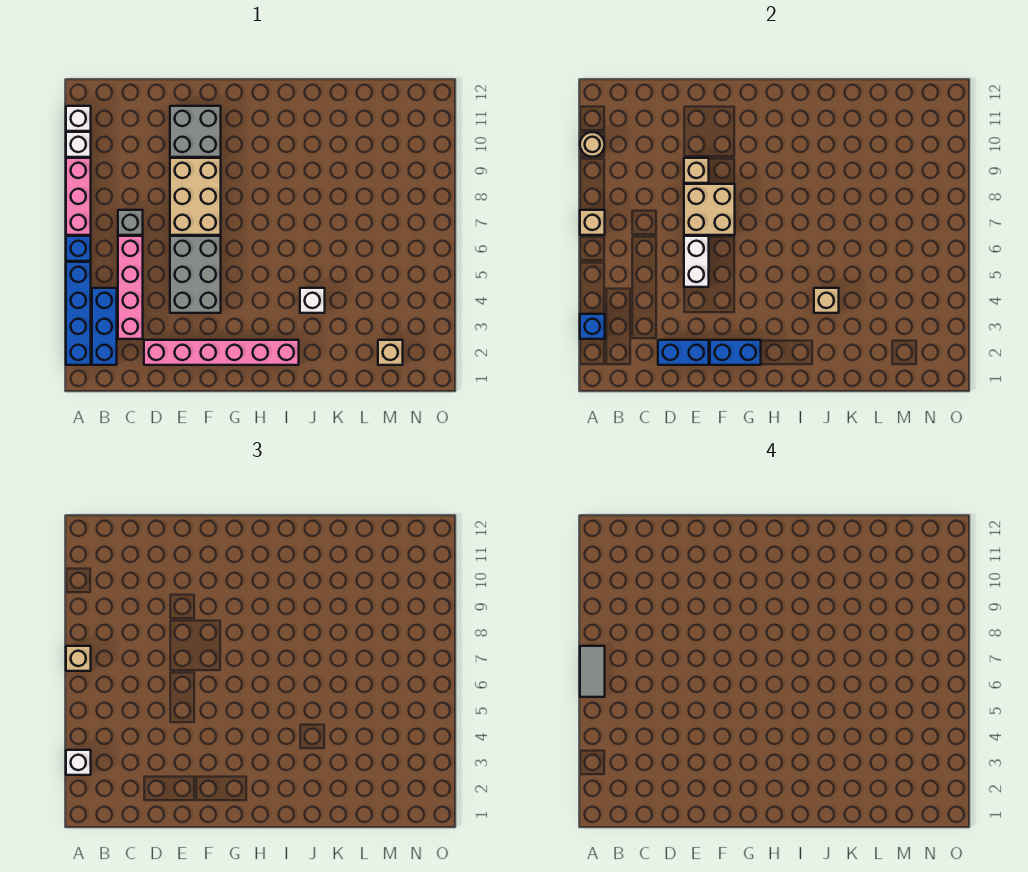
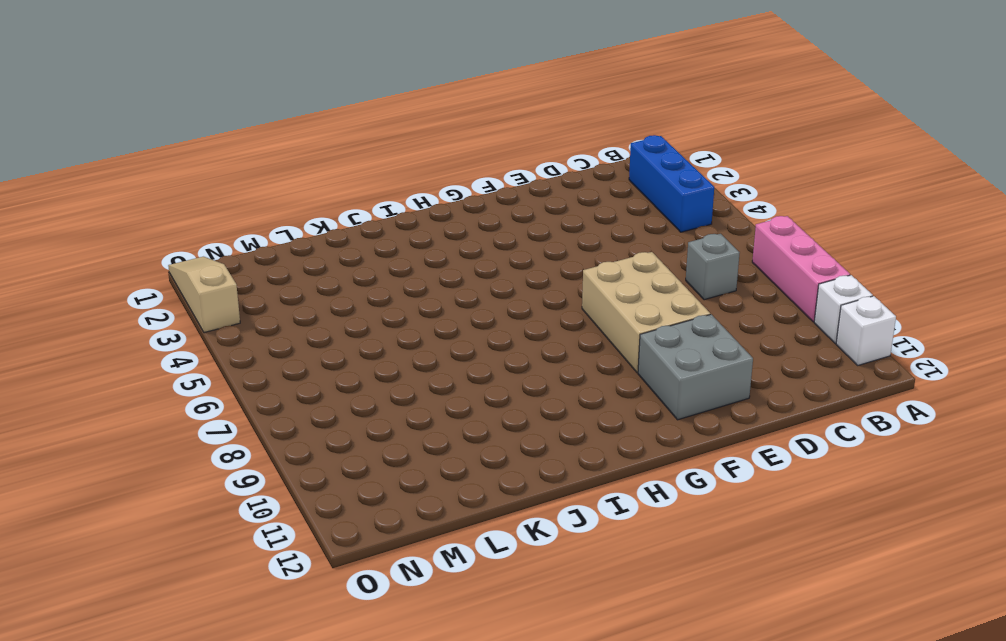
tan slope O1:O3 level 1 top 3 -> none
none -> blue brick A2:A5 level 1
none -> blue brick A6 level 1
none -> pink brick C3:C6 level 1

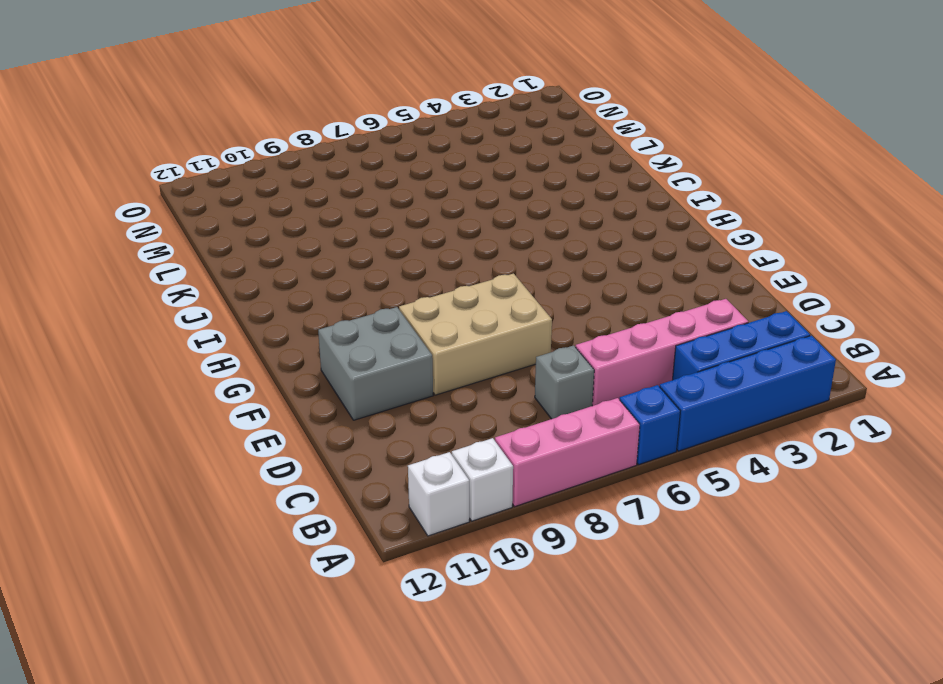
none -> pink brick D2:I2 level 1
none -> grey brick E4:F6 level 1
none -> white brick J4 level 1

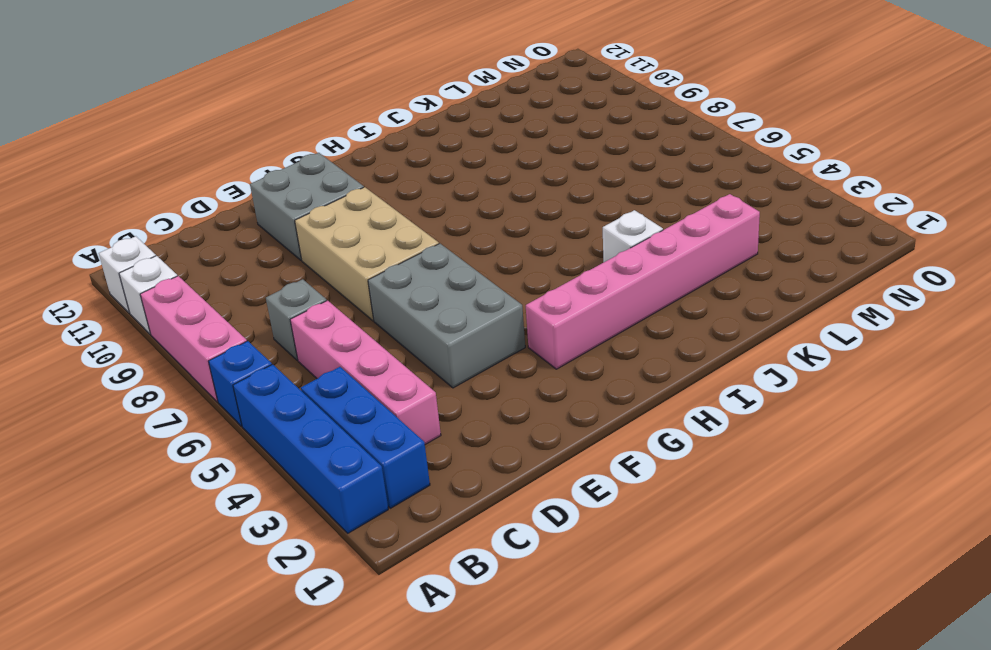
pink brick G3:L3 level 1 -> pink brick D2:I2 level 1
none -> tan brick M2 level 1
none -> blue brick A3 level 2
none -> tan brick A7 level 2

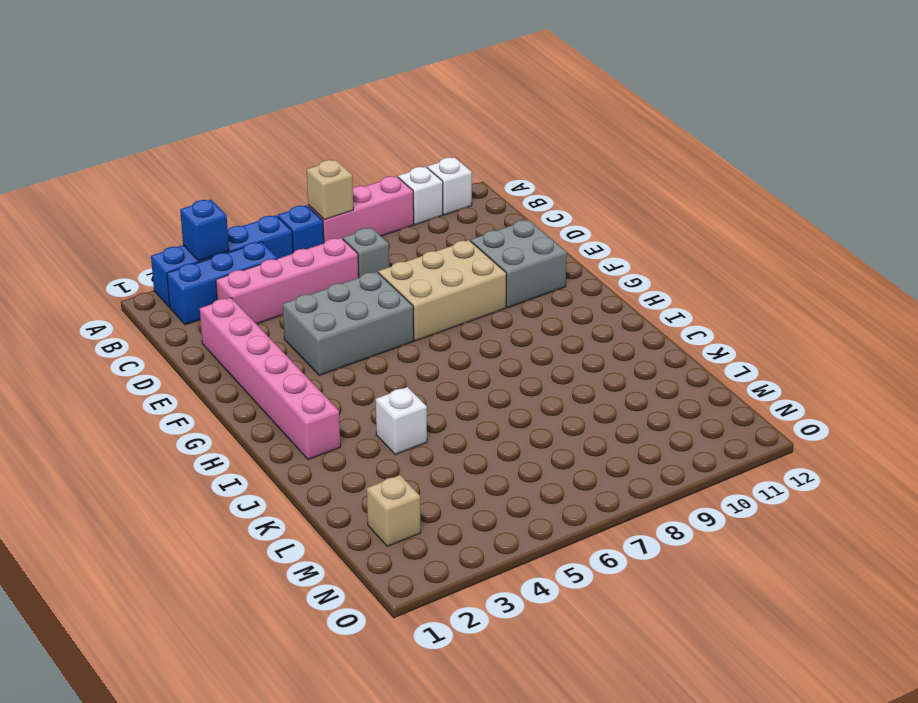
none -> tan round brick A10 level 2
none -> blue brick D2:E2 level 2
none -> white brick E5:E6 level 2

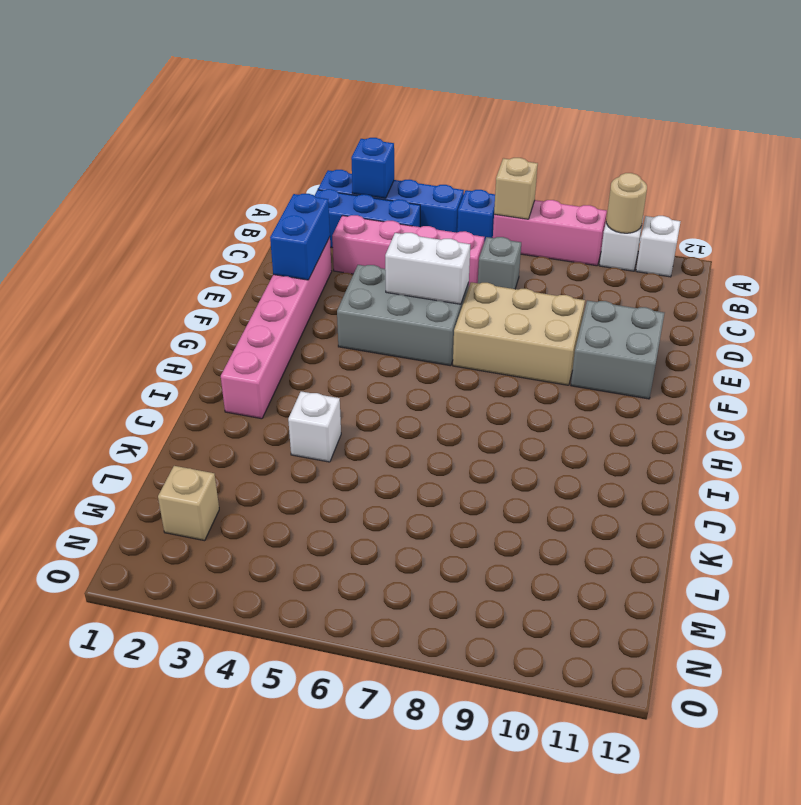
none -> tan brick E7:F8 level 2
none -> tan brick E9 level 2
none -> blue brick F2:G2 level 2

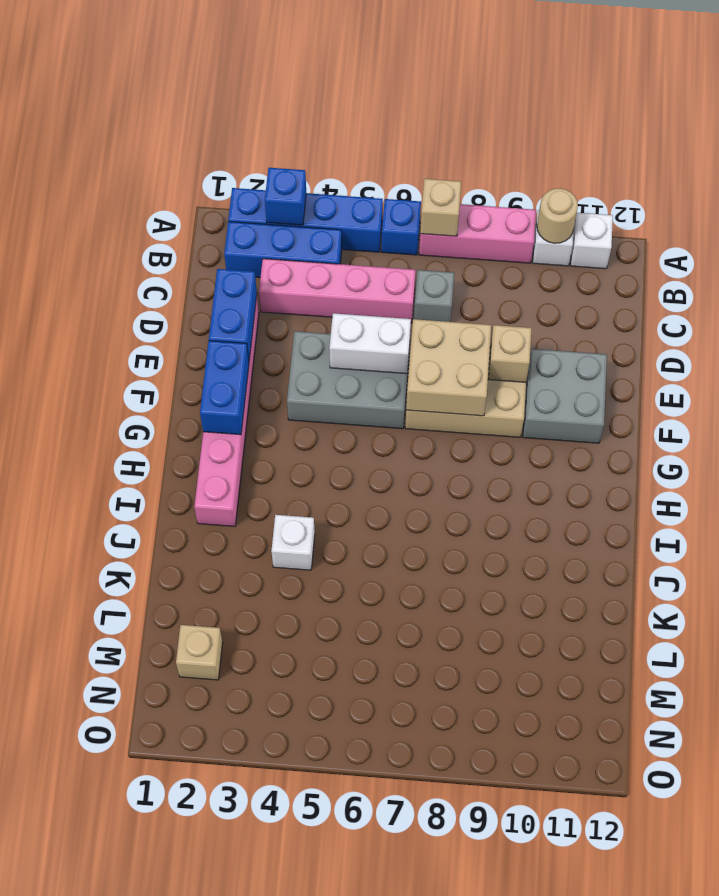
none -> tan brick J4 level 2
none -> white brick A3 level 3
none -> tan brick A7 level 3

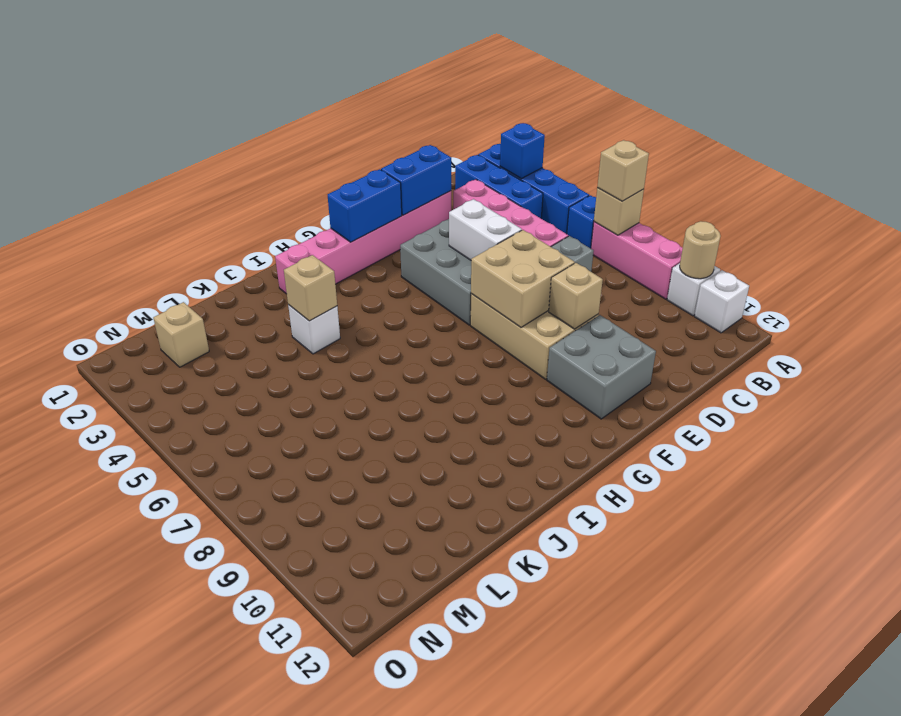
none -> white brick A3 level 3
none -> grey tile A6:A7 level 4

